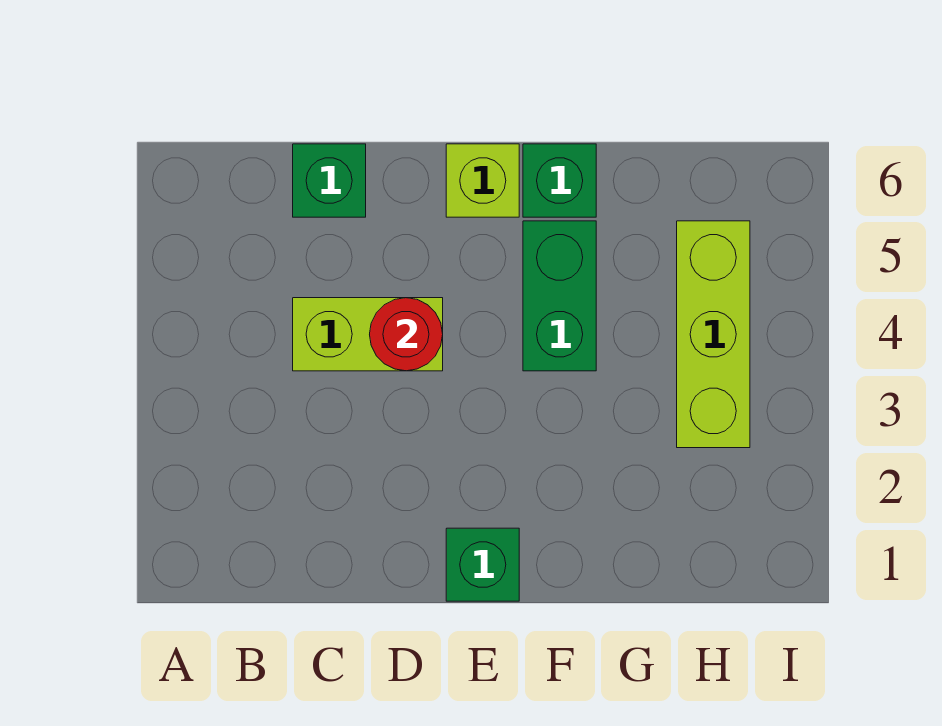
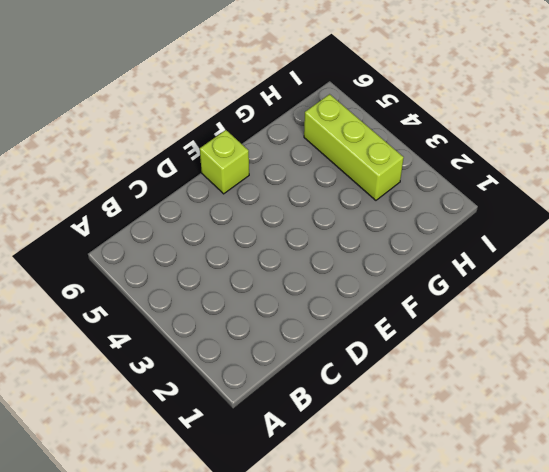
none -> lime brick C4:D4 level 1
none -> green brick C6 level 1

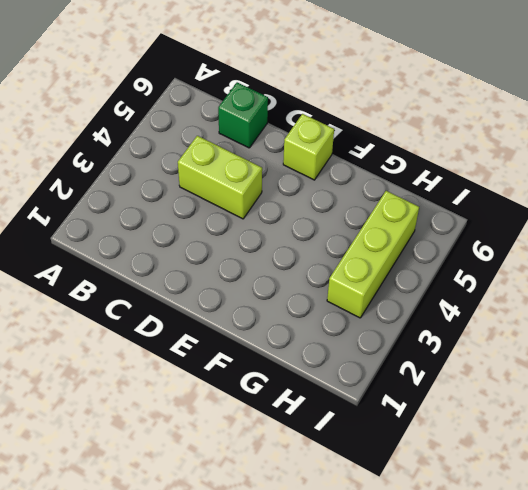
none -> green brick E1 level 1
none -> green brick F4:F5 level 1

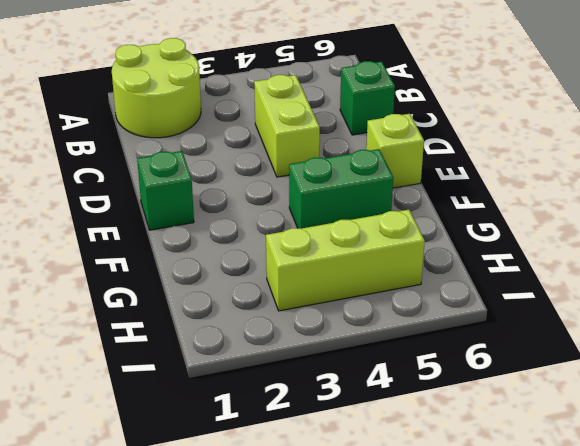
lime round brick A1:B2 level 1 -> none
none -> green brick F6 level 1
none -> red round brick D4 level 2

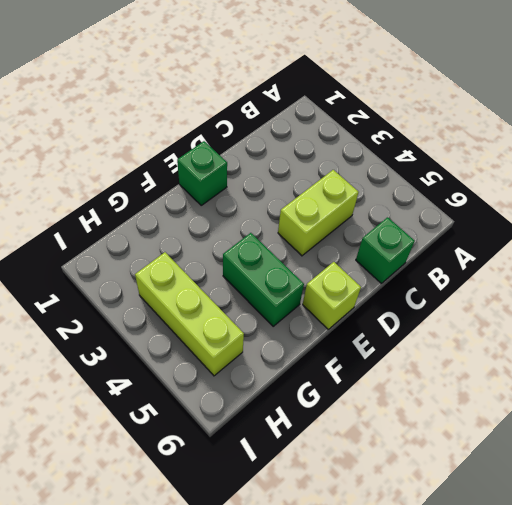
none -> green brick F6 level 1
none -> red round brick D4 level 2

